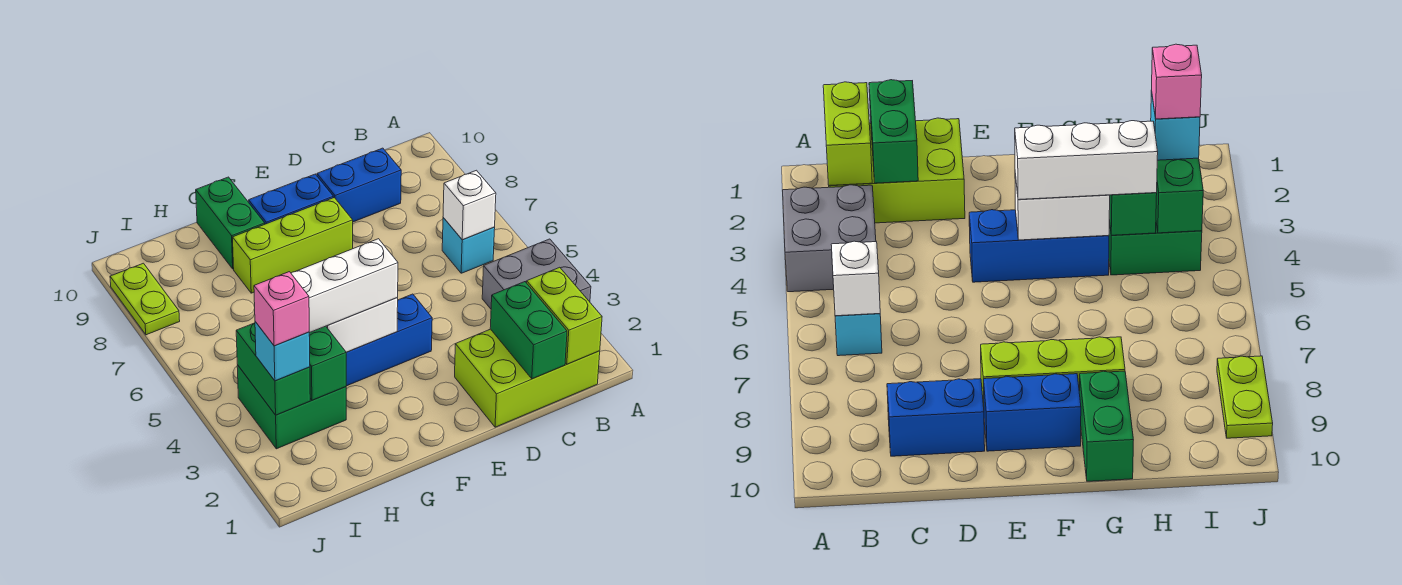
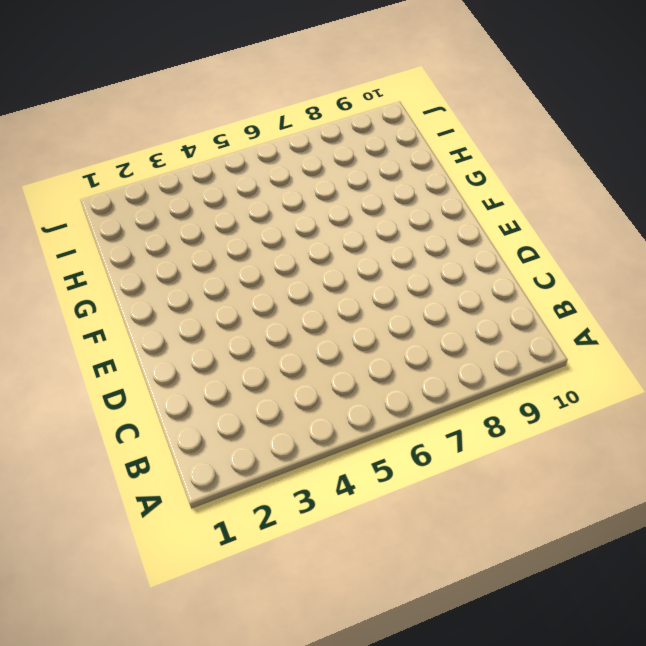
none -> grey brick A3:B4 level 1
none -> lime brick B1:D2 level 1
none -> cyan brick B6 level 1

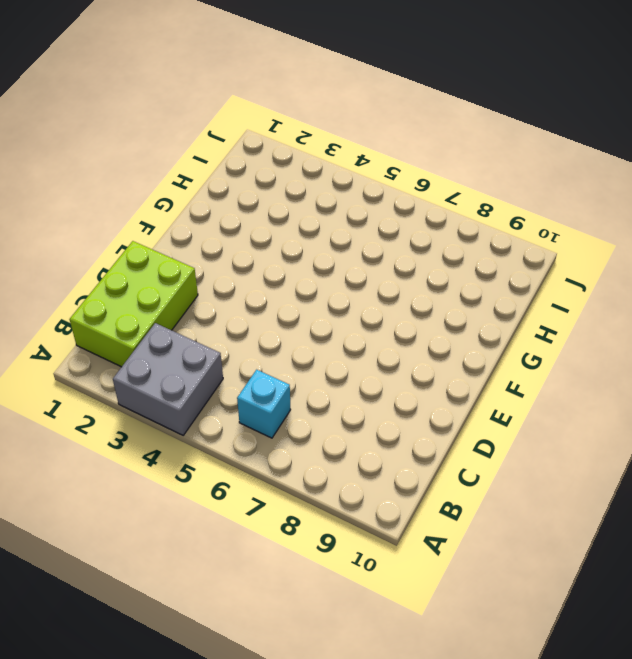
none -> blue brick C9:D9 level 1
none -> blue brick E4:G4 level 1
none -> lime brick E8:G8 level 1

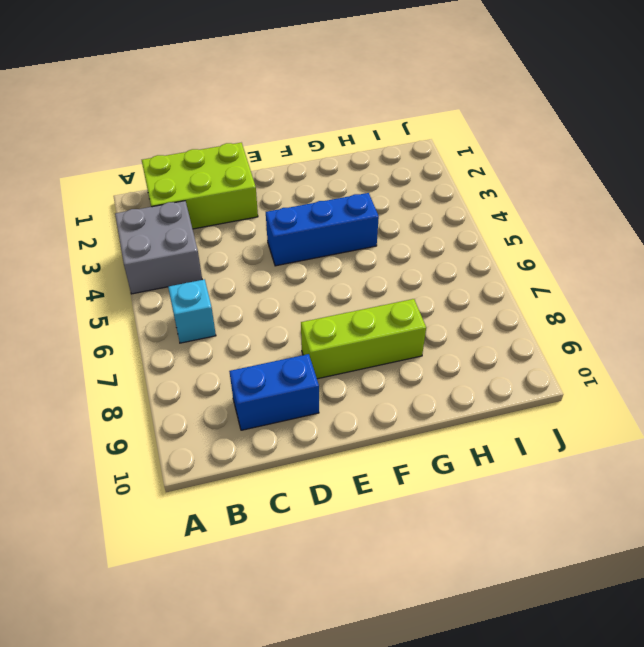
none -> blue brick E9:F9 level 1
none -> green brick G9:G10 level 1
none -> green brick H3:I4 level 1

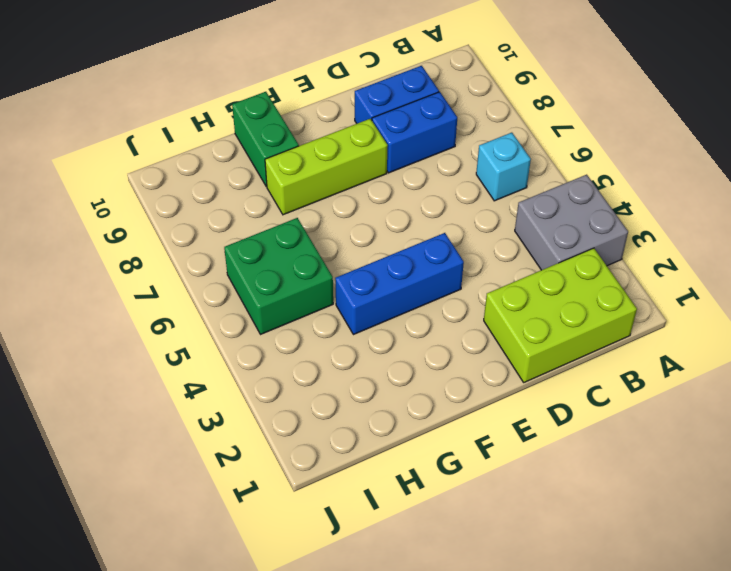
blue brick C8:D8 level 1 -> blue brick E9:F9 level 1
green brick H5:I6 level 1 -> green brick H3:I4 level 1
none -> lime plate J8:J9 level 1
none -> lime brick B1:B2 level 2
none -> white brick B6 level 2

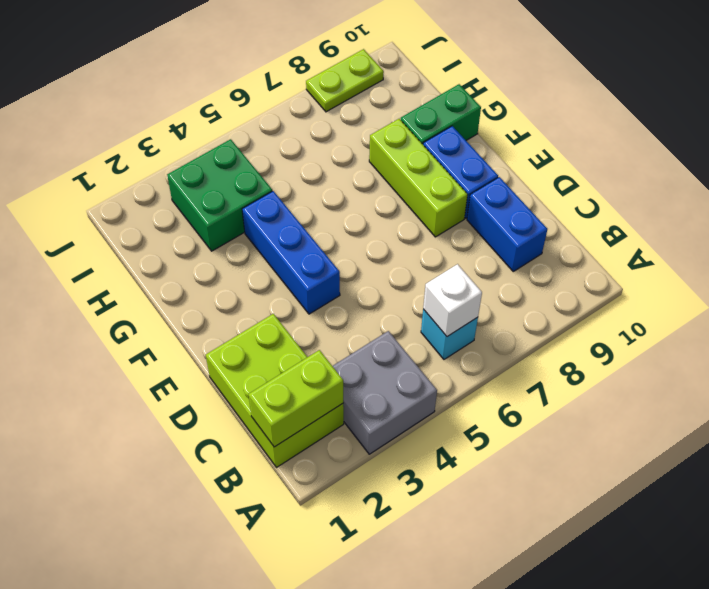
none -> green brick C1:C2 level 2
none -> white brick F4:G4 level 2
none -> green brick H3:H4 level 2

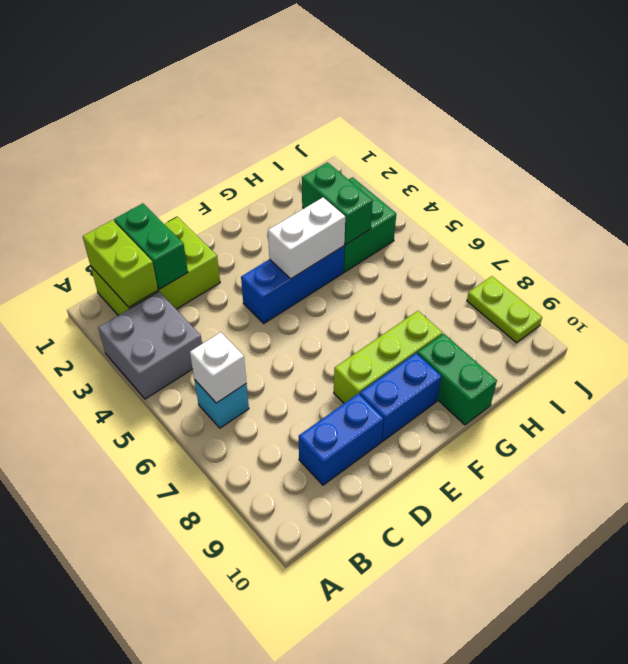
none -> green brick I3:I4 level 2
none -> white brick F4:H4 level 3
none -> cyan brick I3 level 3

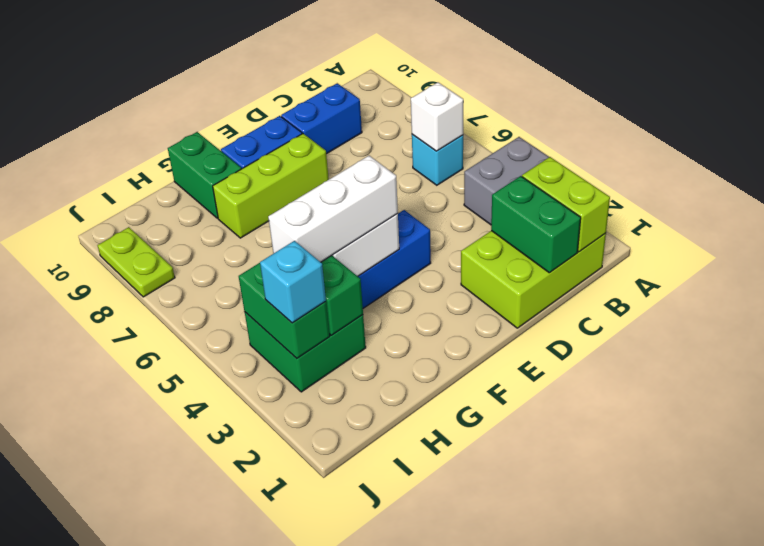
none -> pink brick I3 level 4

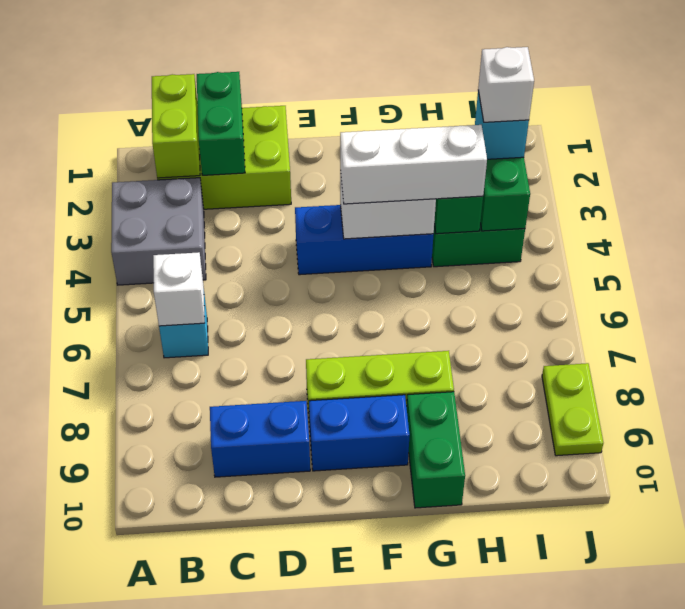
white brick I3 level 4 -> pink brick I3 level 4

